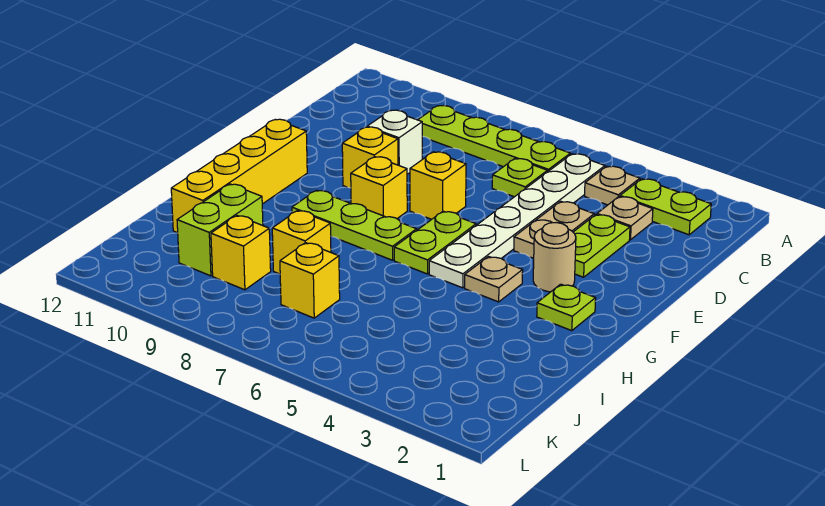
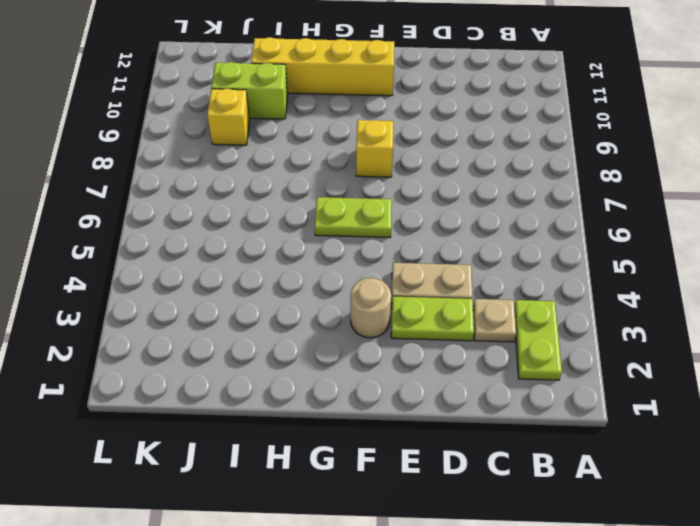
none -> tan plate B4 level 1
none -> white plate B5:G5 level 1
none -> lime plate B6:B9 level 1

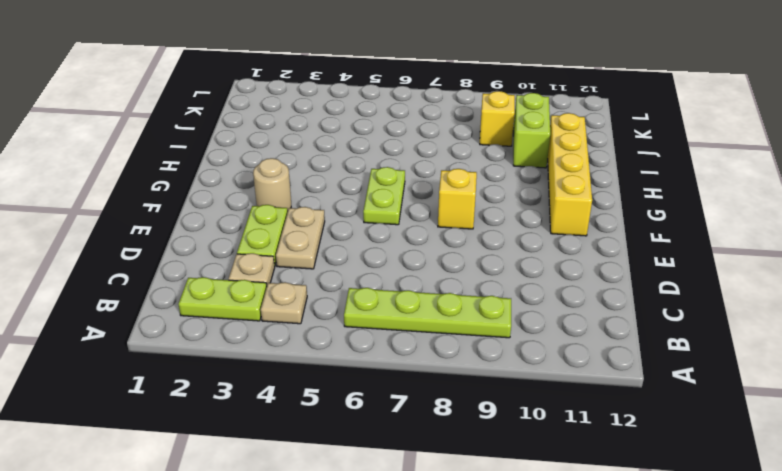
none -> white plate B5:G5 level 1
none -> lime plate C6 level 1
none -> white brick D9 level 1

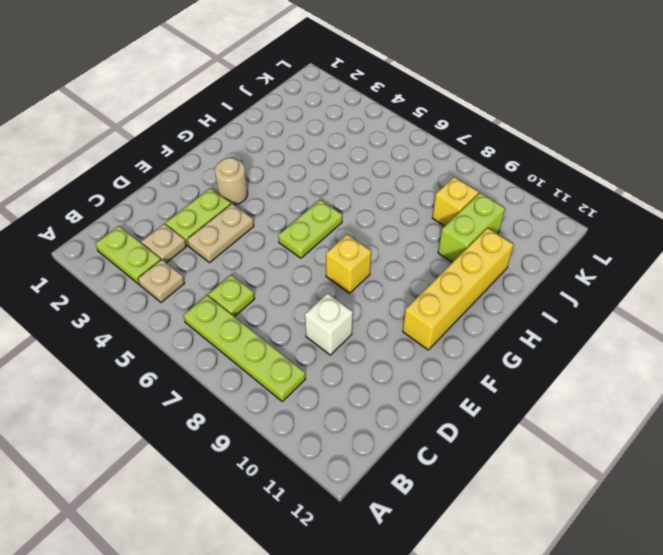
none -> white plate B5:G5 level 1
none -> yellow brick E7 level 1
none -> yellow brick E9 level 1

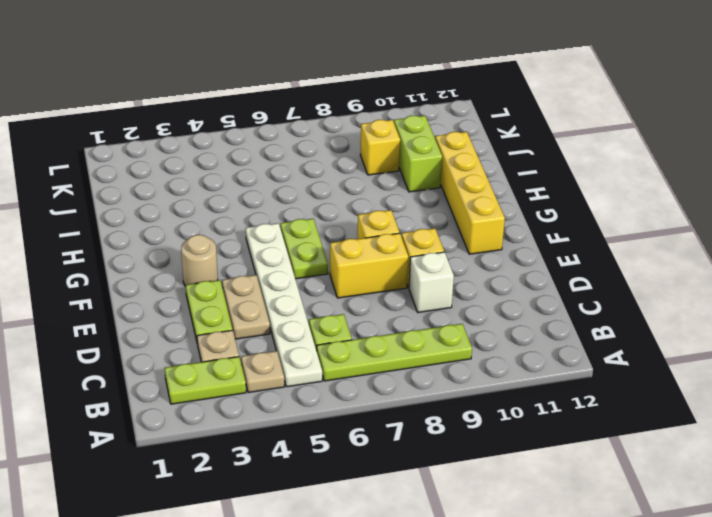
yellow brick E7:E8 level 1 -> yellow brick E7 level 1
none -> lime plate G2 level 1
none -> tan plate G4 level 1
none -> lime plate G7:G9 level 1

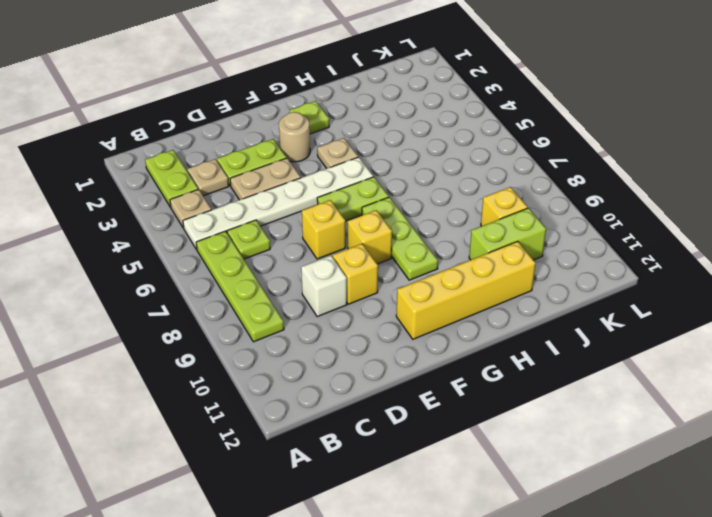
none -> yellow brick I8 level 1
none -> yellow brick J7 level 1

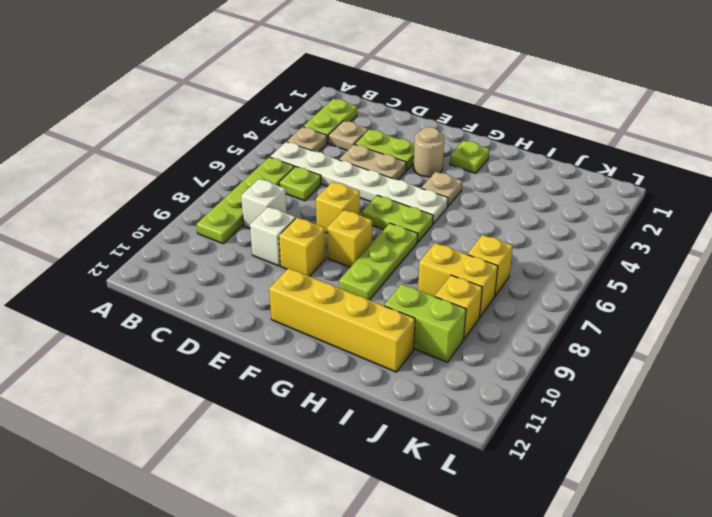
white brick C8 level 1 -> none
yellow brick I8:J8 level 1 -> yellow brick I8 level 1

